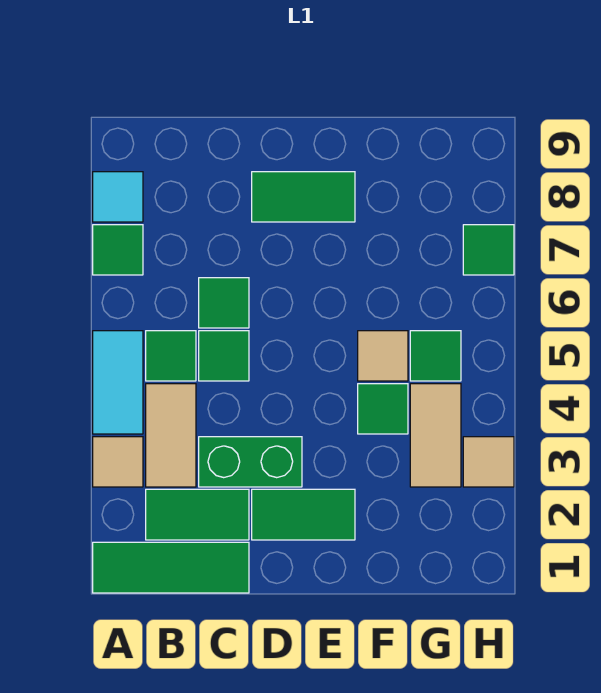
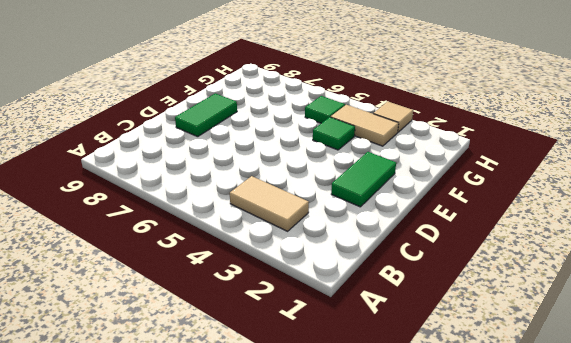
none -> green tile A1:C1 level 1
none -> tan tile A3 level 1
none -> cyan tile A4:A5 level 1

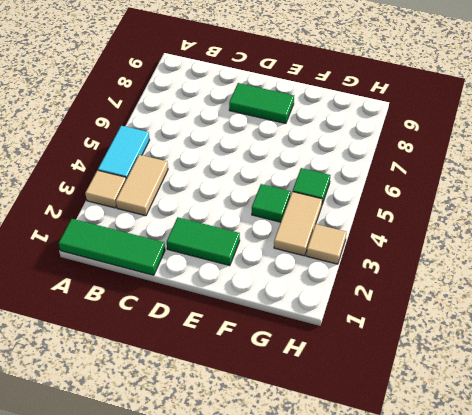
none -> green tile A7 level 1
none -> cyan tile A8 level 1
none -> green tile B2:C2 level 1

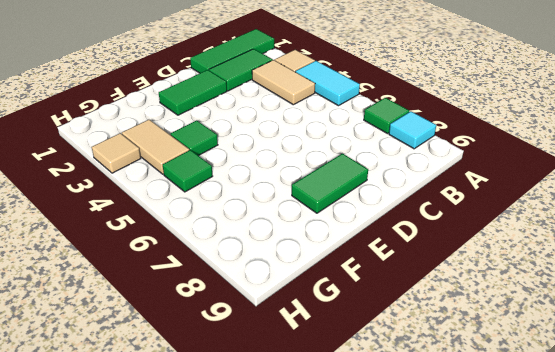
none -> green tile B5 level 1
none -> green brick C3:D3 level 1
none -> green tile C5 level 1

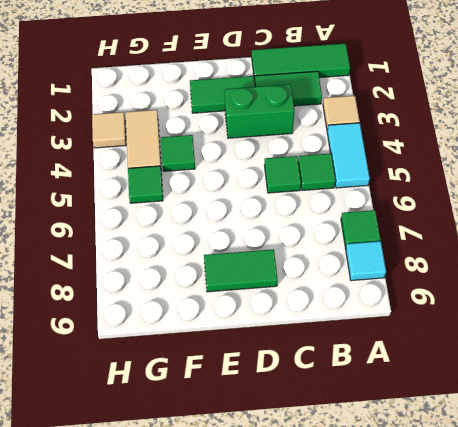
none -> tan tile B3:B4 level 1
none -> green tile C6 level 1
none -> tan tile F5 level 1

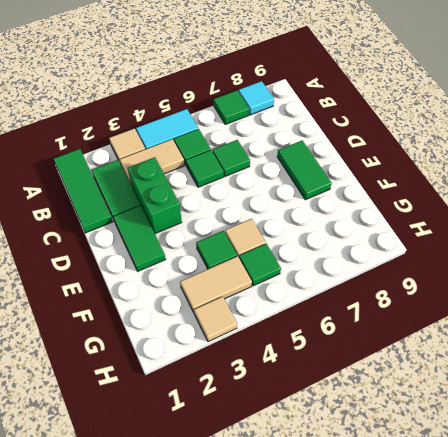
none -> green tile H7 level 1

